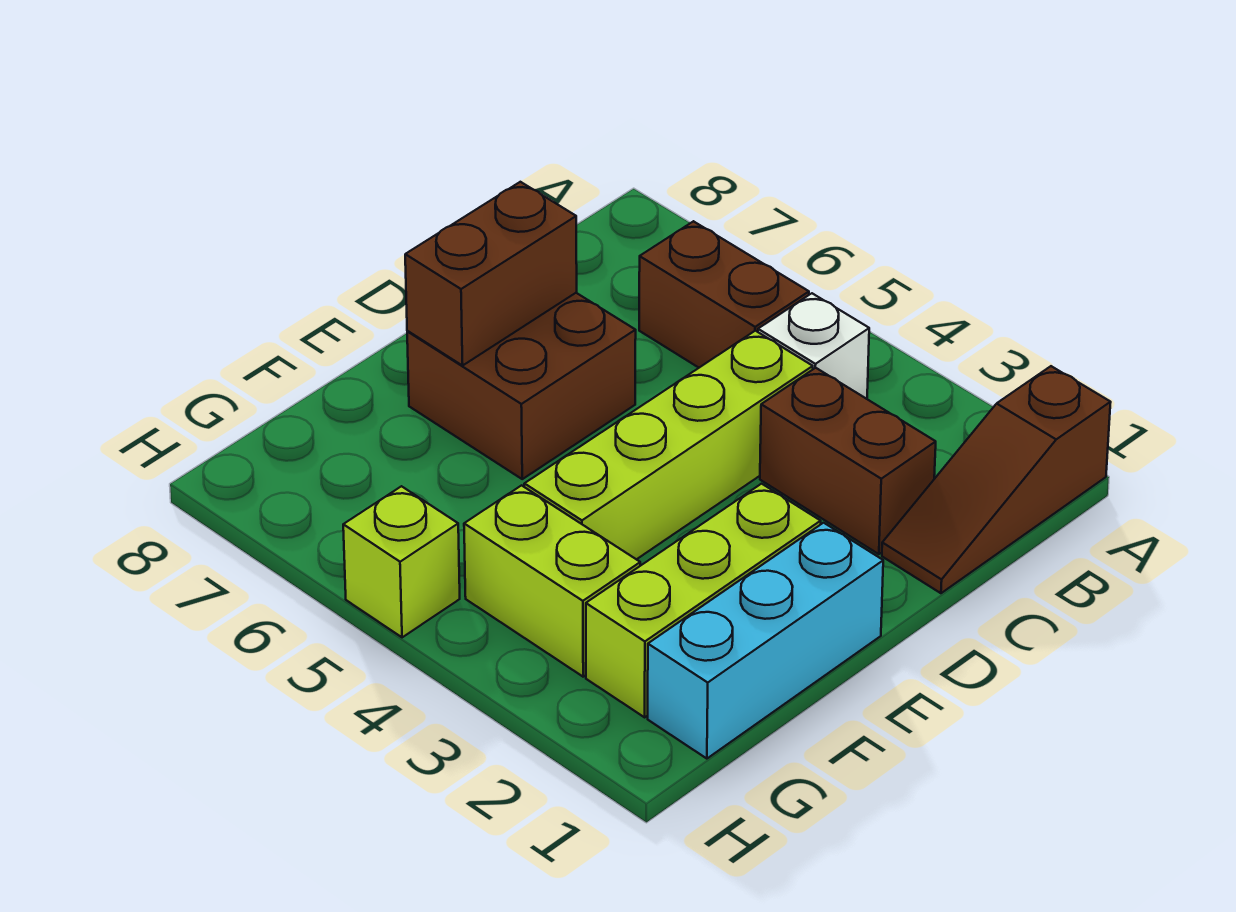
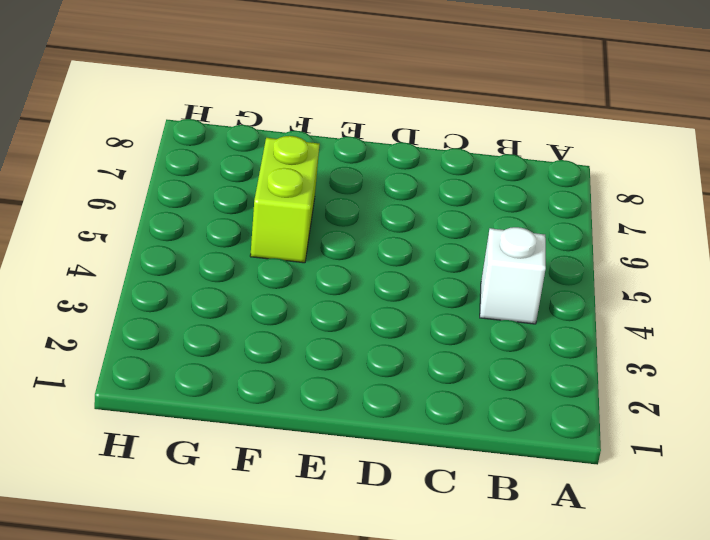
lime brick F5:F6 level 1 -> lime brick G3:G4 level 1
none -> brown slope A1:C1 level 1 top A
none -> brown brick B5:B6 level 1

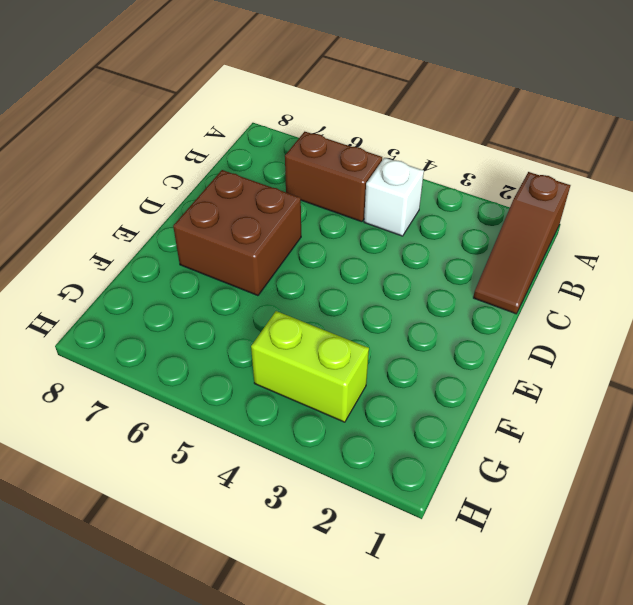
none -> brown brick C2:C3 level 1
none -> lime brick C4:F4 level 1

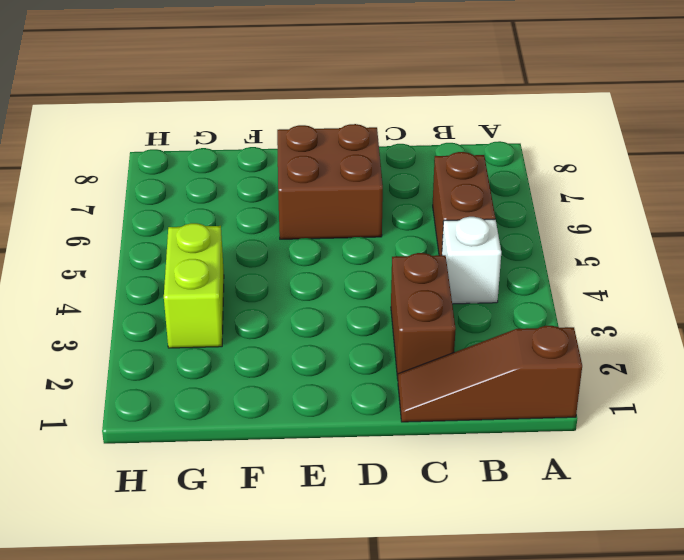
none -> lime brick C4:F4 level 1
none -> cyan brick E1:G1 level 1

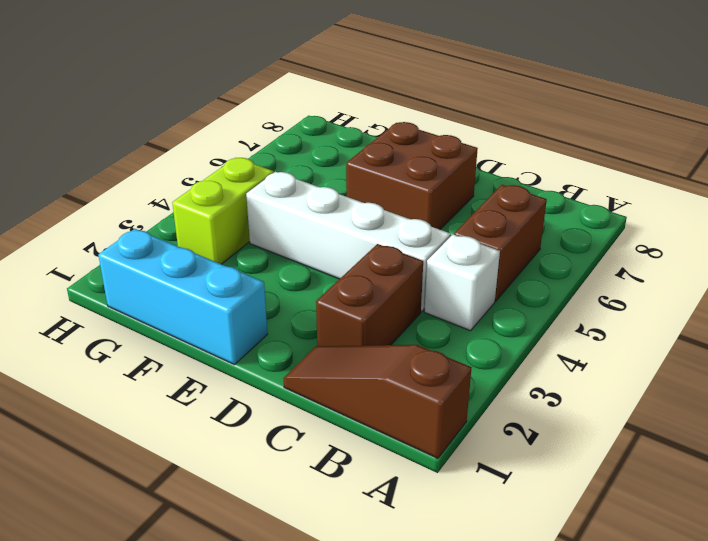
white brick C4:F4 level 1 -> lime brick C4:F4 level 1
none -> lime brick E2:G2 level 1
none -> lime brick H5 level 1

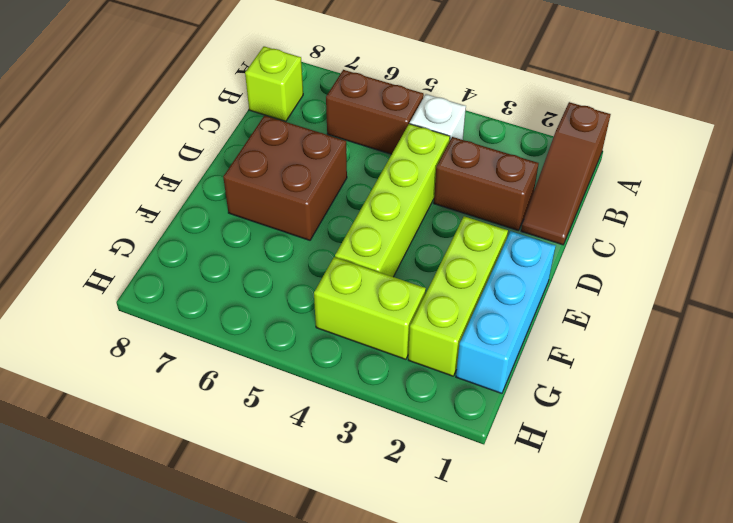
lime brick B8 level 1 -> lime brick H5 level 1
none -> brown brick D7:E7 level 2

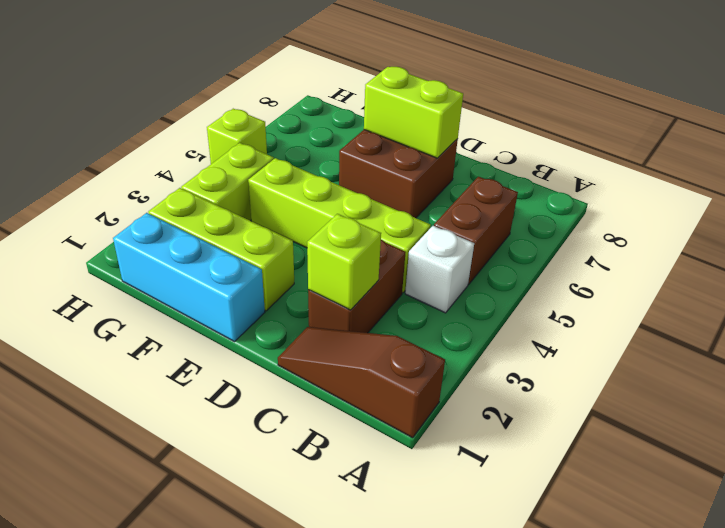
lime brick C2 level 2 -> none
lime brick D7:E7 level 2 -> brown brick D7:E7 level 2

